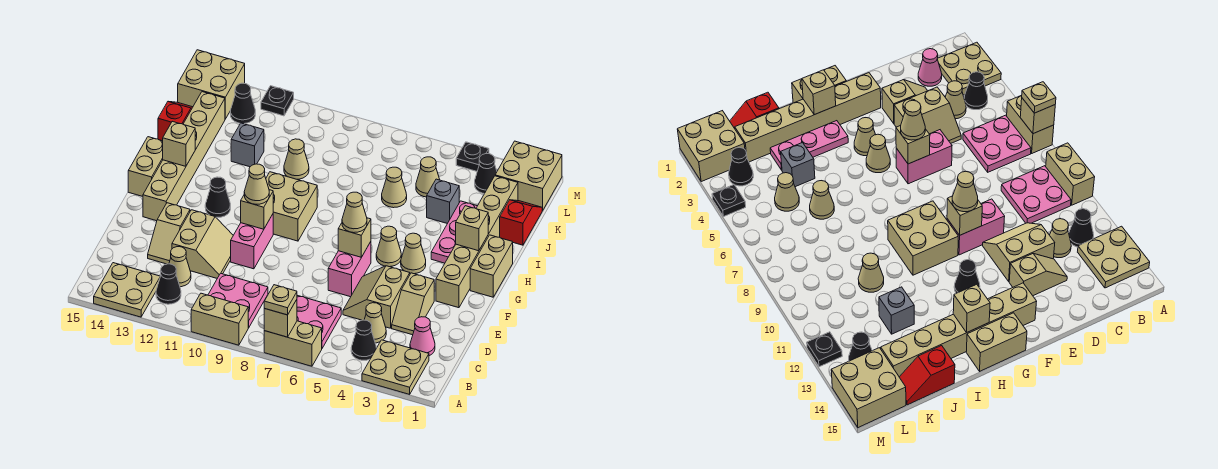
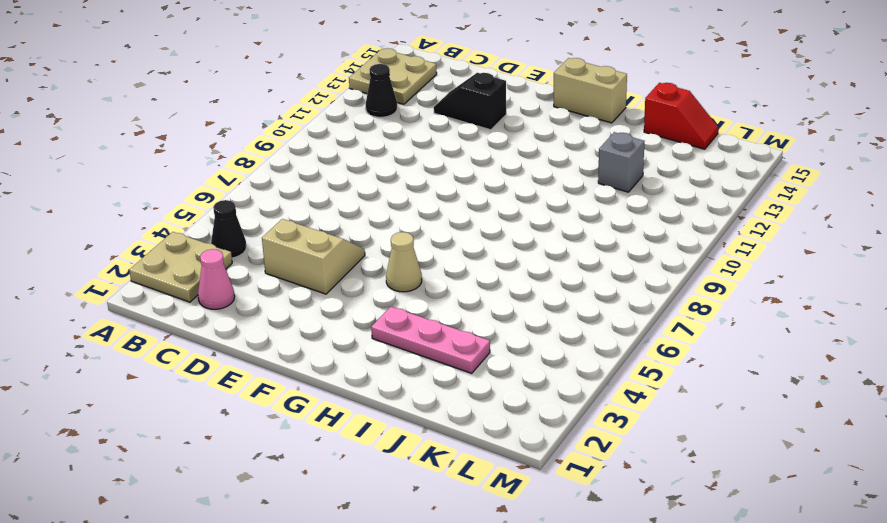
black slope D13:E13 level 1 top E -> tan slope D13:E13 level 1 top E
none -> tan brick A6:A7 level 1
none -> tan brick A9:A10 level 1
none -> pink plate B6:C7 level 1
none -> pink plate B9:C10 level 1

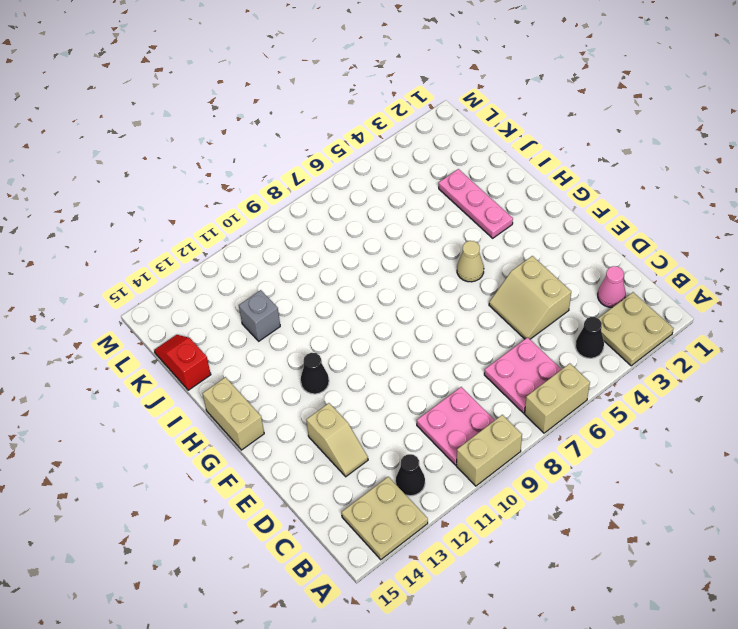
none -> tan cone C4 level 1
none -> tan cone C12 level 1
none -> tan slope D3:E3 level 1 top E
none -> tan slope D11:E12 level 1 top 12

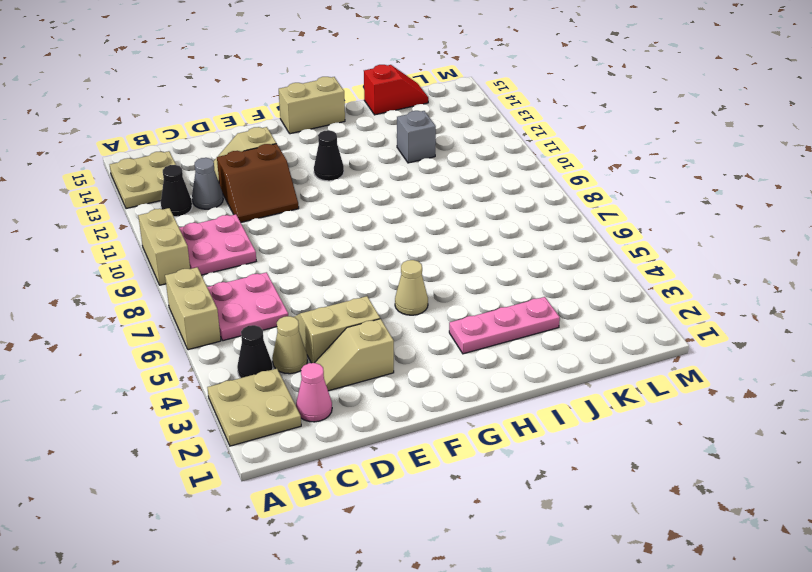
grey cone C12 level 1 -> tan cone C12 level 1
brown slope D11:E12 level 1 top 12 -> tan slope D11:E12 level 1 top 12
none -> pink brick E6:F6 level 1
none -> pink brick E10:F10 level 1
none -> tan brick F2:K2 level 1
none -> tan brick F14:K14 level 1

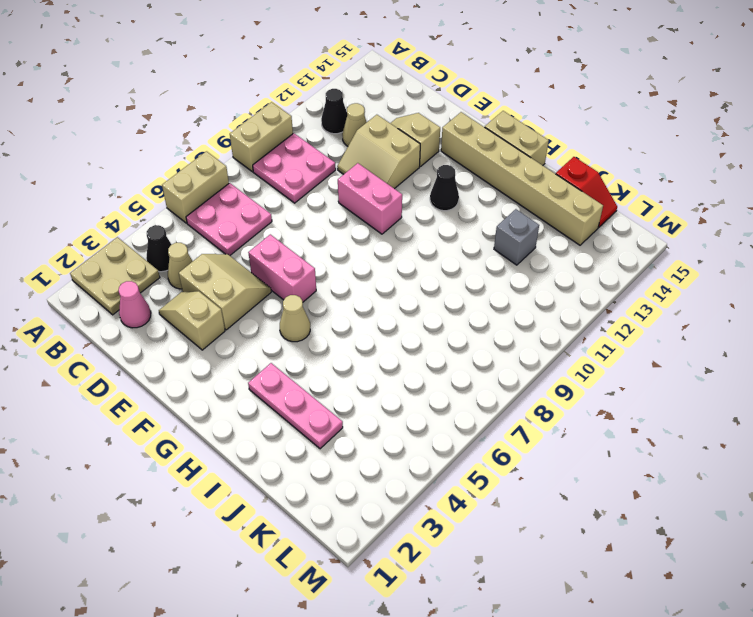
none -> tan plate A13:B14 level 1
none -> tan brick F2:K2 level 1
none -> tan brick G1:H1 level 1
none -> tan cone G4 level 1

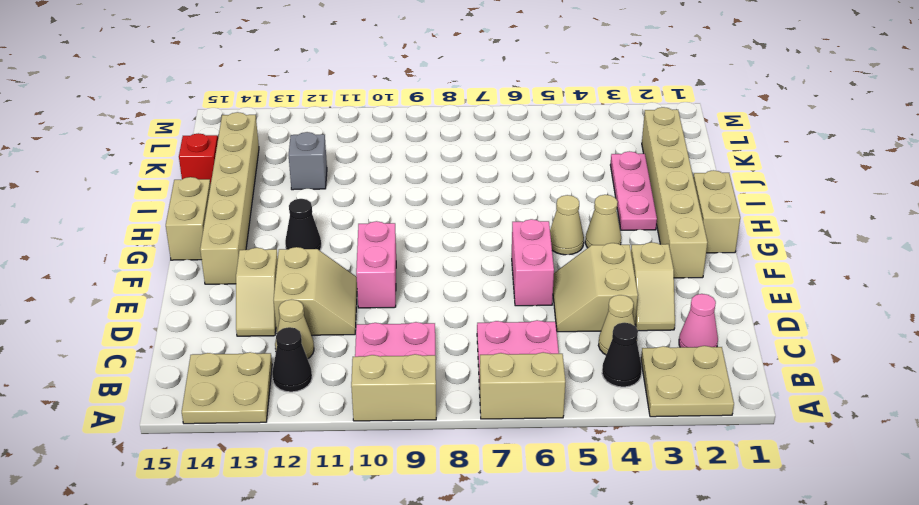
none -> tan brick G9:H10 level 1
none -> red slope J1:K1 level 1 top J
none -> grey brick J4 level 1
none -> tan cone J6 level 1

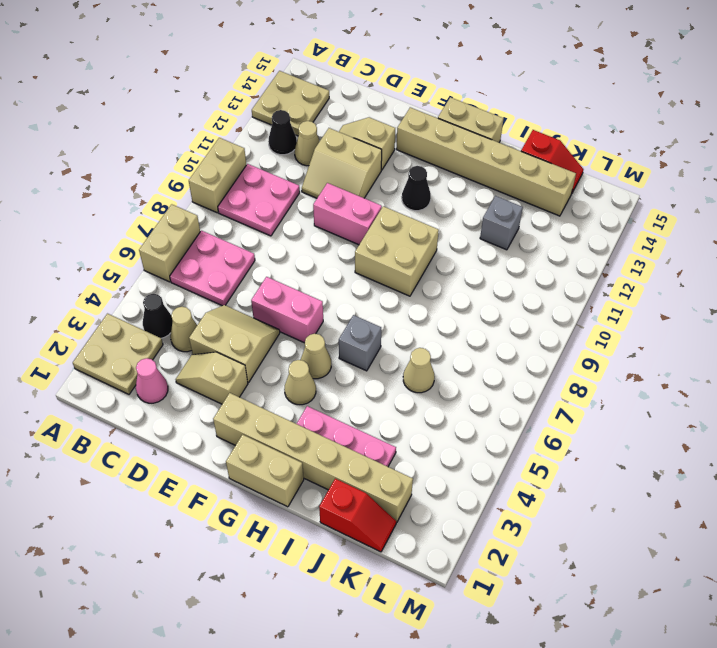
grey brick H6 level 1 -> grey brick J4 level 1
none -> tan cone J10 level 1
none -> tan cone K5 level 1
none -> tan brick L1:M2 level 1
none -> black cone L3 level 1

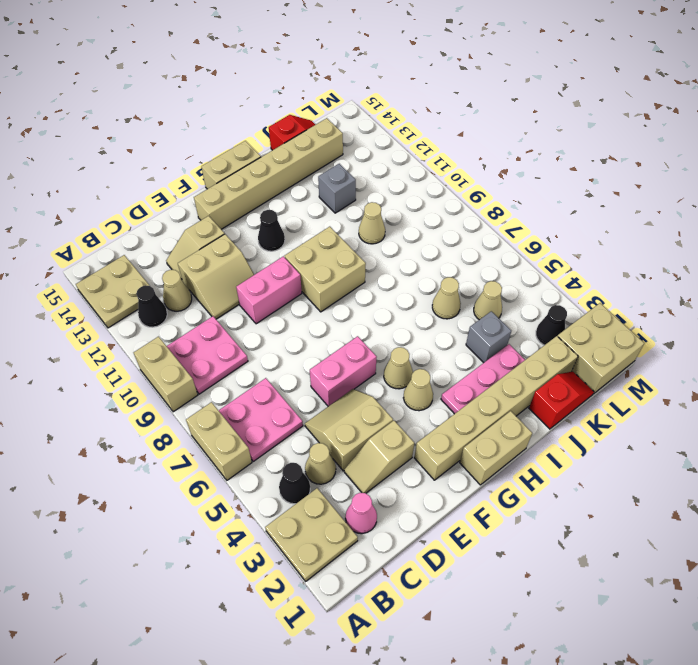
none -> black cone L13 level 1
none -> tan brick L14:M15 level 1
none -> black plate M4 level 1
none -> black plate M12 level 1

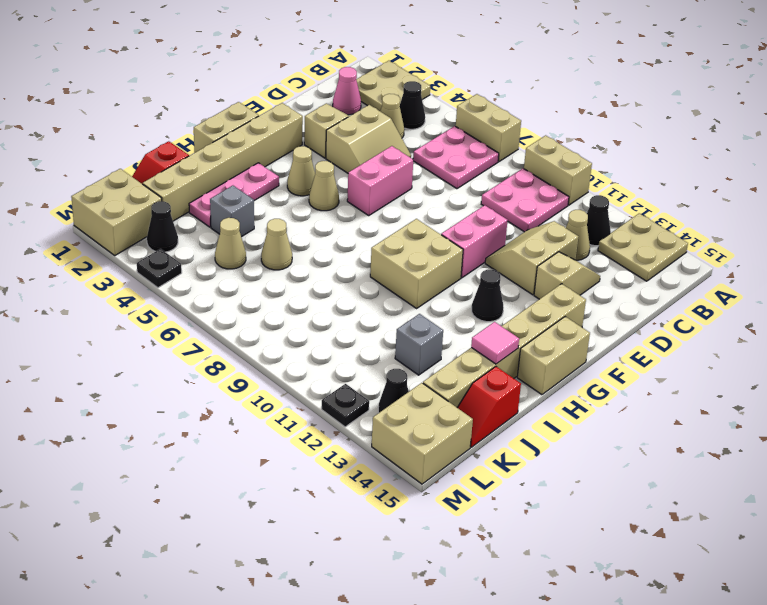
pink tile I14 level 2 -> none
none -> tan cone J10 level 1
none -> tan brick A7 level 2
none -> tan brick F6 level 2
none -> tan brick F10 level 2

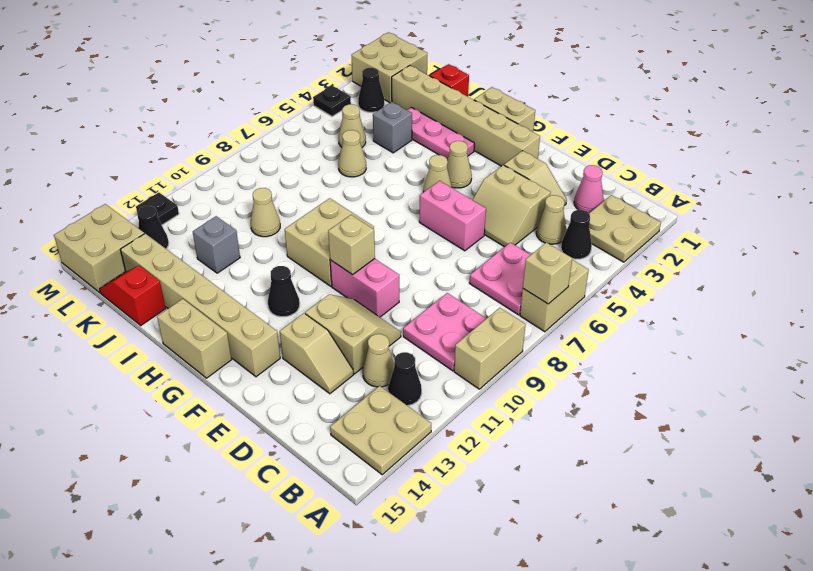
none -> tan brick F6 level 2
none -> tan brick H2 level 2
none -> tan brick H14 level 2
none -> tan plate A7 level 3

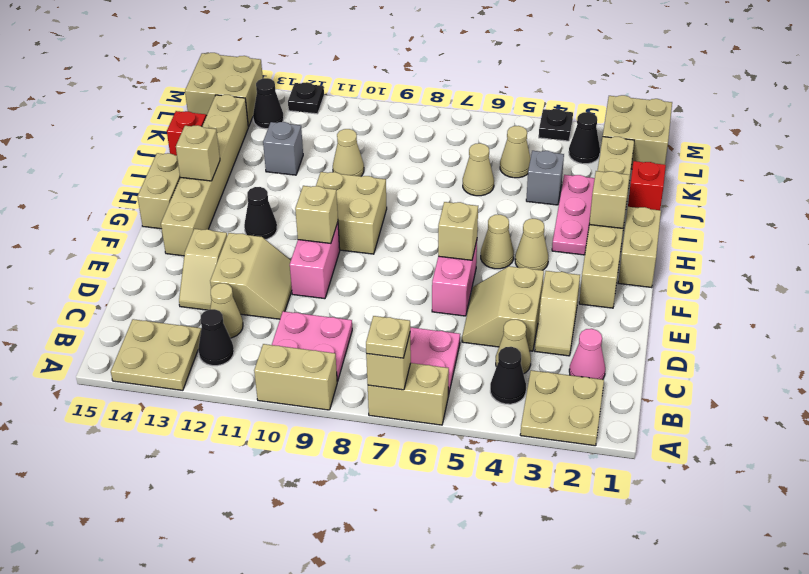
none -> tan cone F6 level 3
none -> tan cone F10 level 3

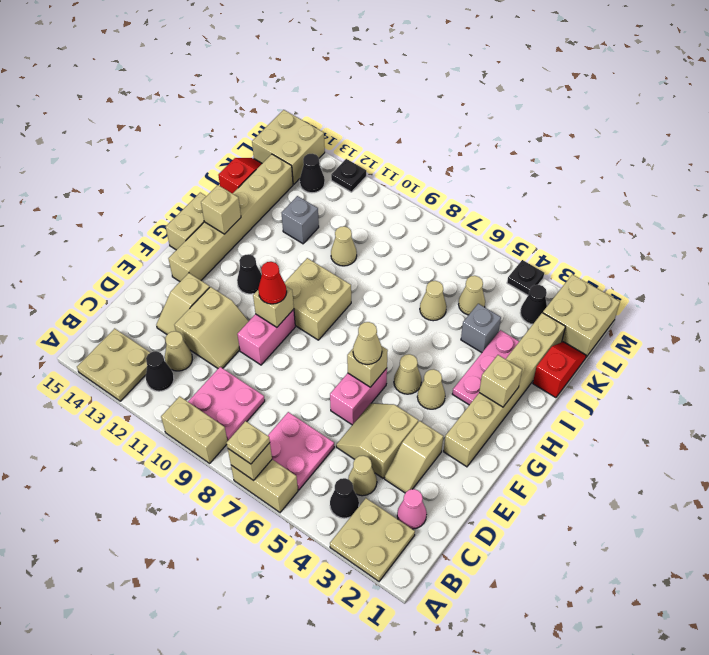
red cone F10 level 3 -> tan cone F10 level 3
none -> tan brick G1:H1 level 1

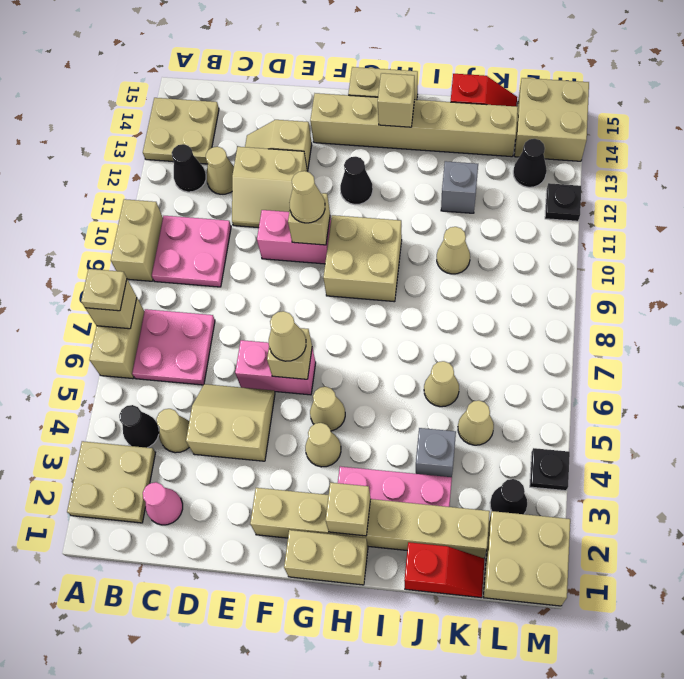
none -> tan slope D3:E3 level 1 top E

